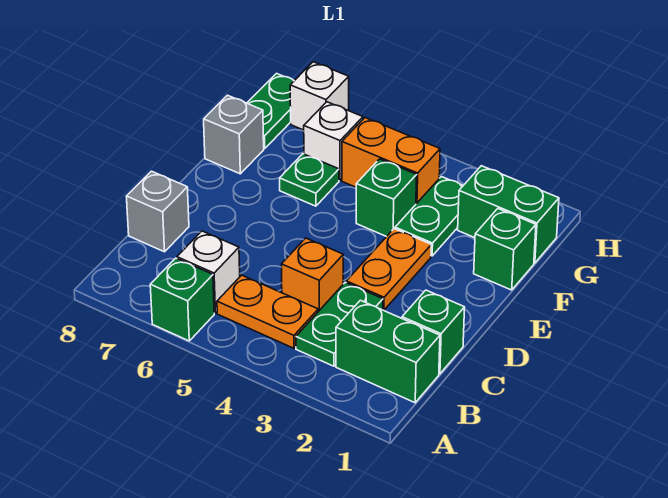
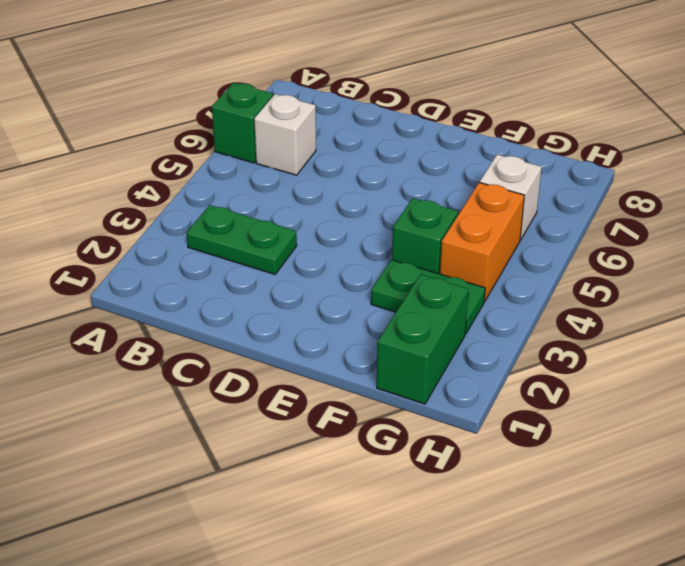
none -> green brick B1:B2 level 1
none -> orange plate B4:B5 level 1
none -> green brick C1 level 1

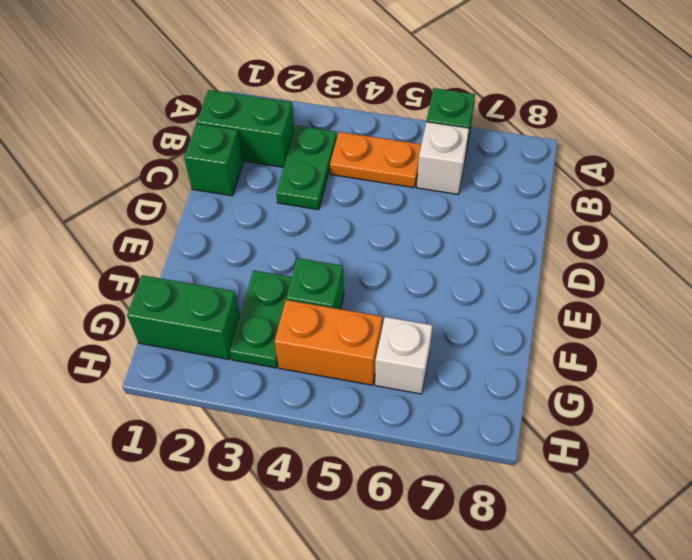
none -> orange brick C4 level 1
none -> grey brick C8 level 1
none -> orange plate D3:E3 level 1

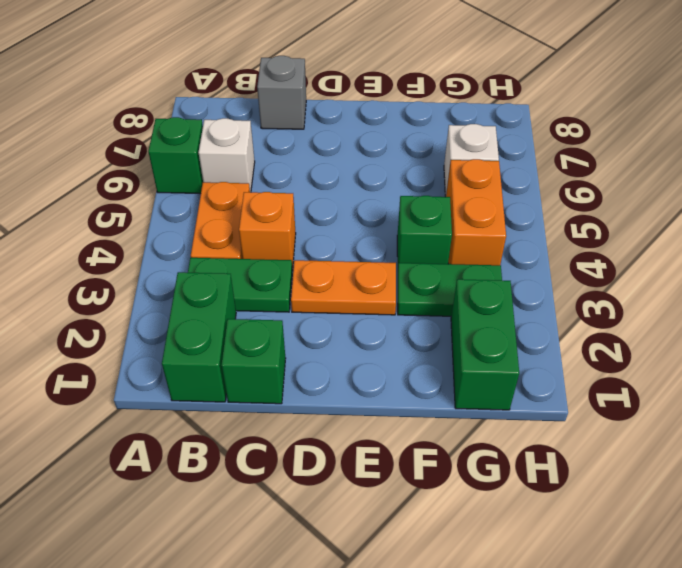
none -> green brick F1 level 1
none -> green plate F6 level 1
none -> grey brick F8 level 1

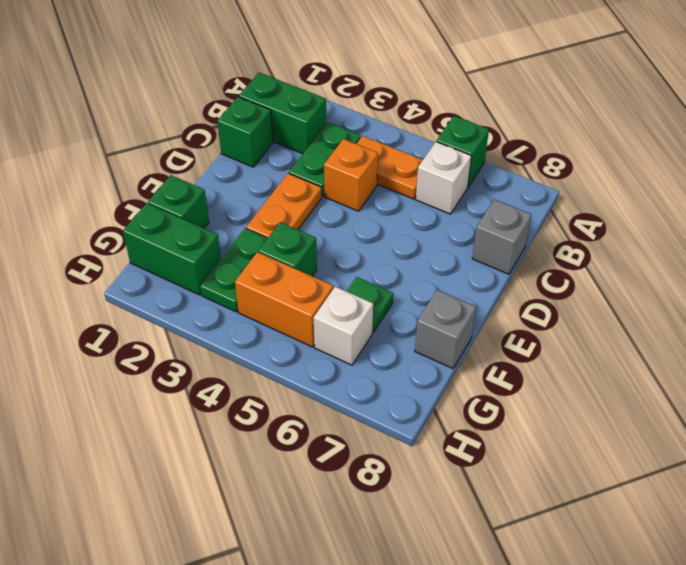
none -> green plate G8:H8 level 1
none -> white brick H7 level 1

